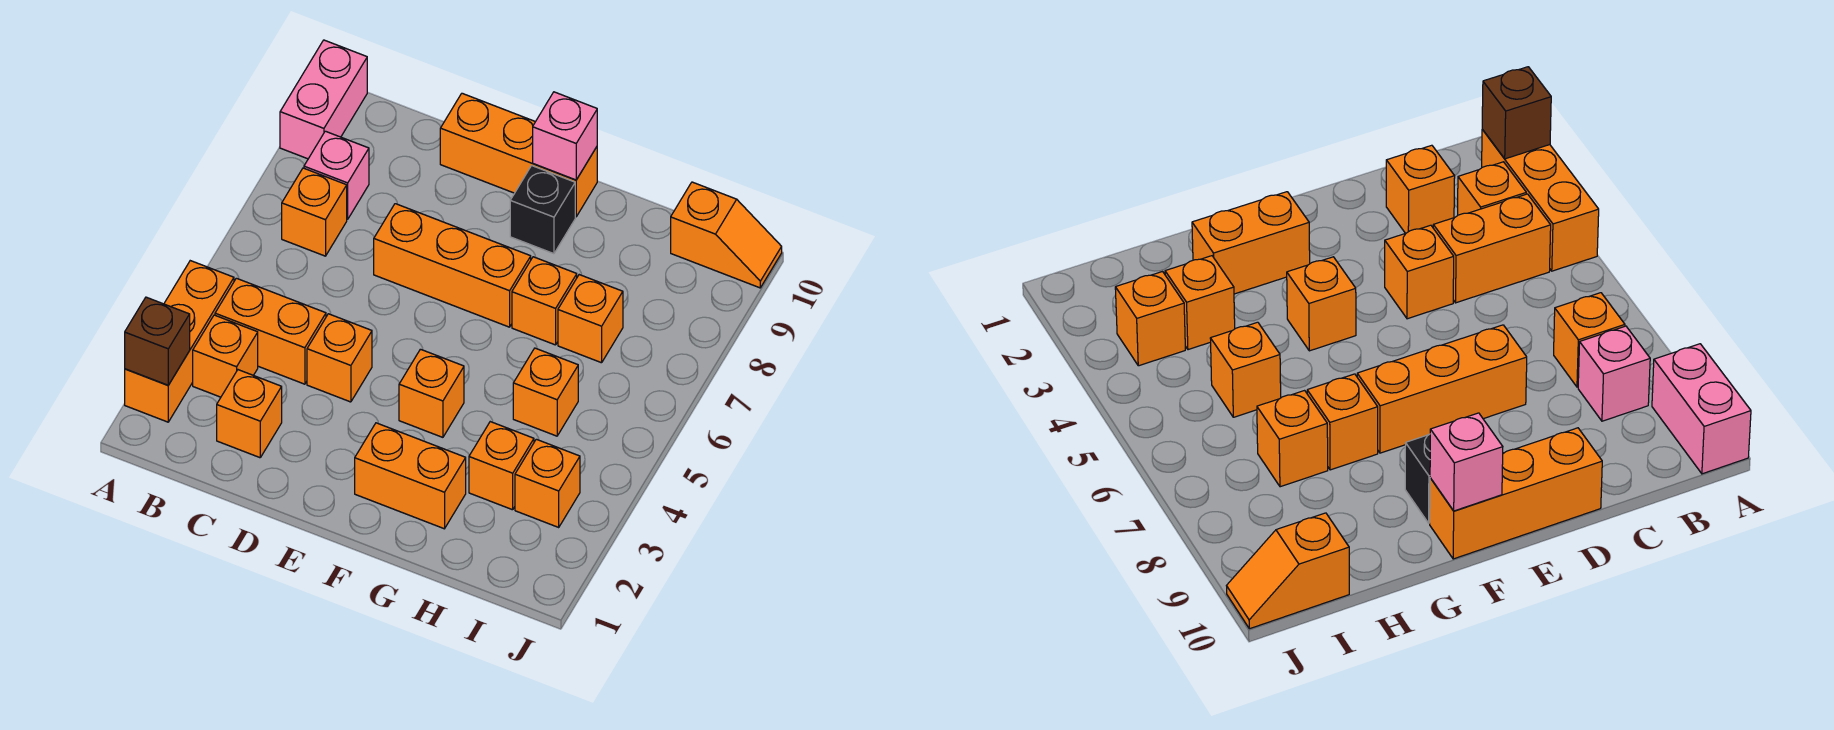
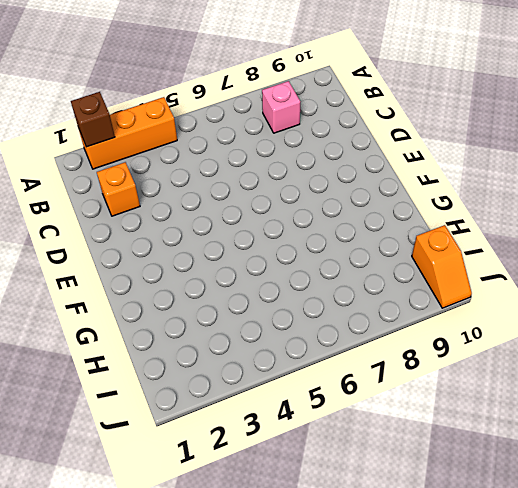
none -> pink brick A9:A10 level 1
none -> orange brick B3 level 1
none -> orange brick B4:C4 level 1

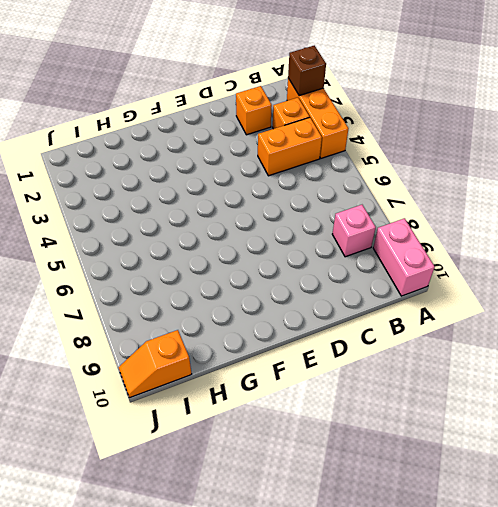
none -> orange brick B7 level 1
none -> orange brick D4 level 1
none -> orange brick D7:F7 level 1

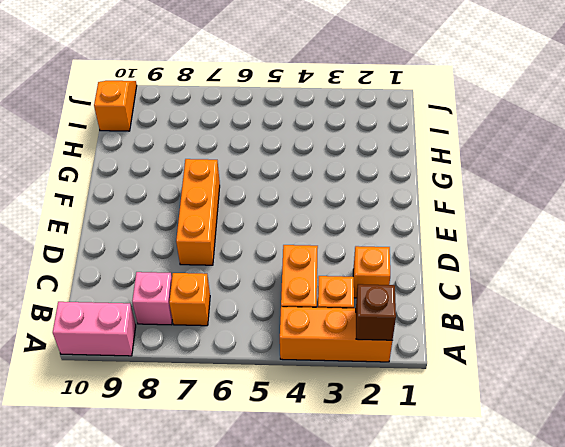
none -> orange brick D4 level 1
none -> orange brick D10:F10 level 1
none -> orange brick F2:G2 level 1

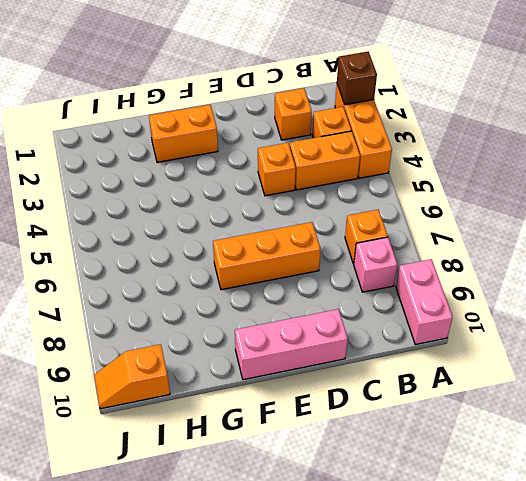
pink brick D10:F10 level 1 -> orange brick D10:F10 level 1
none -> orange brick F4 level 1
none -> black brick F9 level 1
none -> orange brick G7 level 1

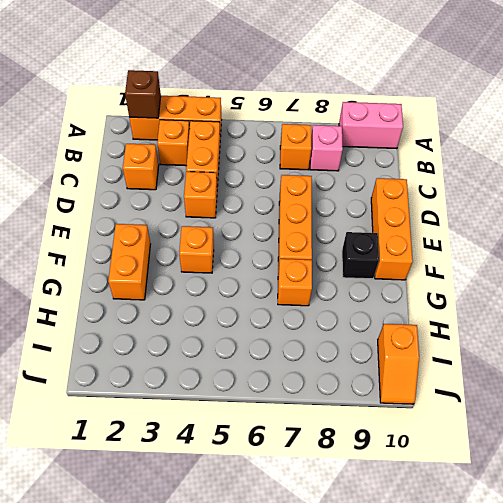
none -> orange brick H3 level 1
none -> orange brick H5 level 1
none -> orange brick H7 level 1

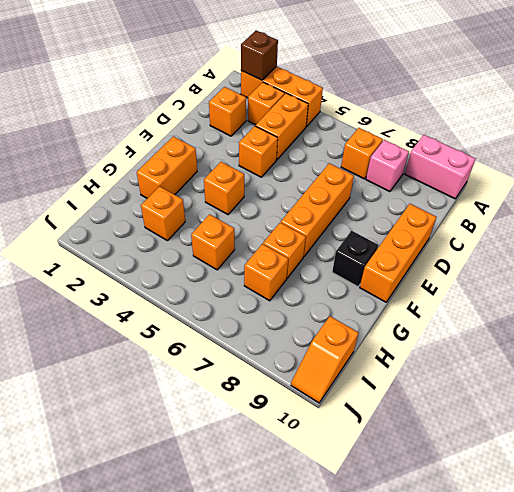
none -> orange brick I3 level 1
none -> pink brick F10 level 2

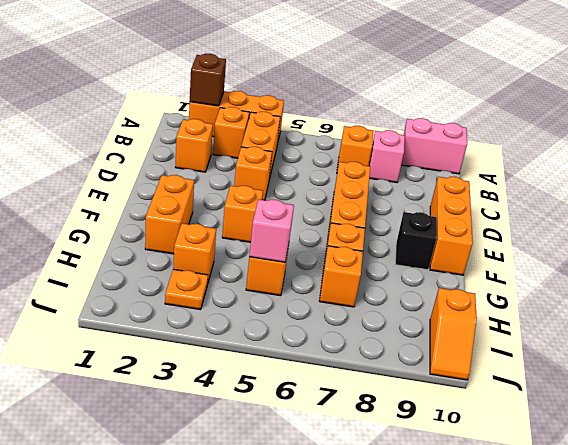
pink brick H5 level 2 -> pink brick F10 level 2
orange plate I3 level 1 -> orange brick I3 level 1

